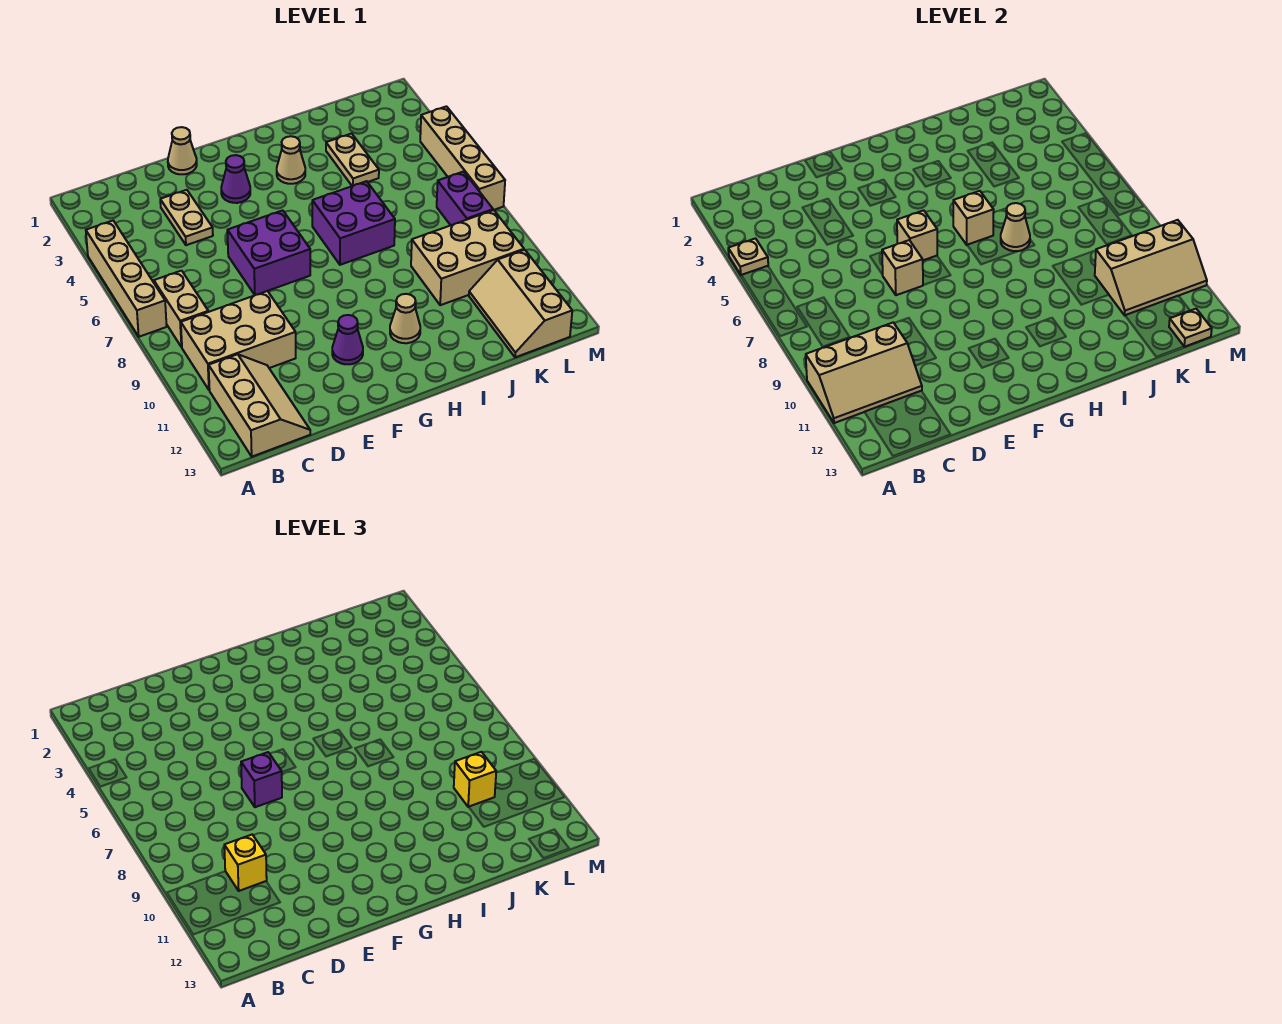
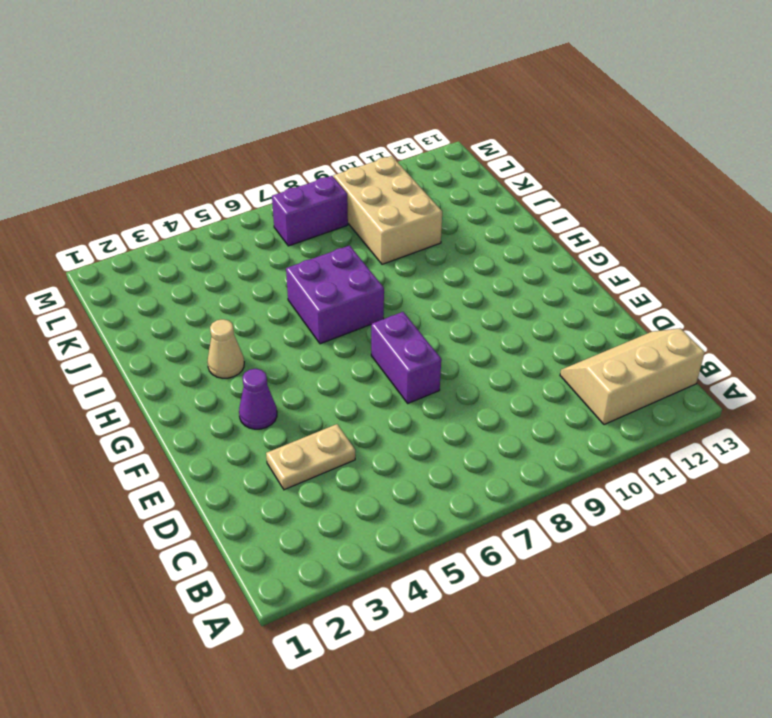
purple brick E7:F7 level 1 -> purple brick E6:F7 level 1
none -> tan brick A4:A7 level 1
none -> tan brick B7:B8 level 1
none -> tan brick B9:D10 level 1

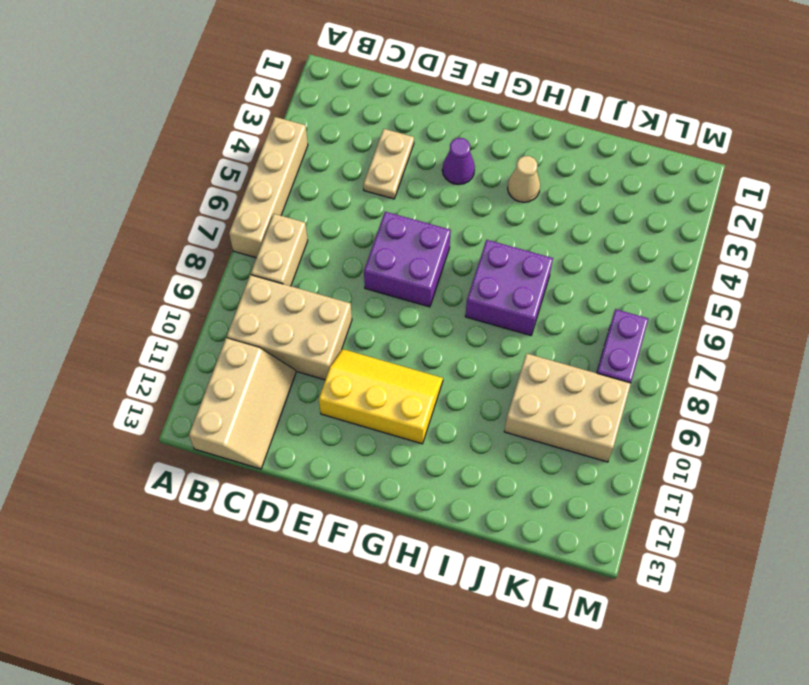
yellow slope E10:G11 level 1 top 11 -> purple cone F11 level 1
none -> tan cone E1 level 1
none -> tan cone H11 level 1
none -> tan plate J3:J4 level 1

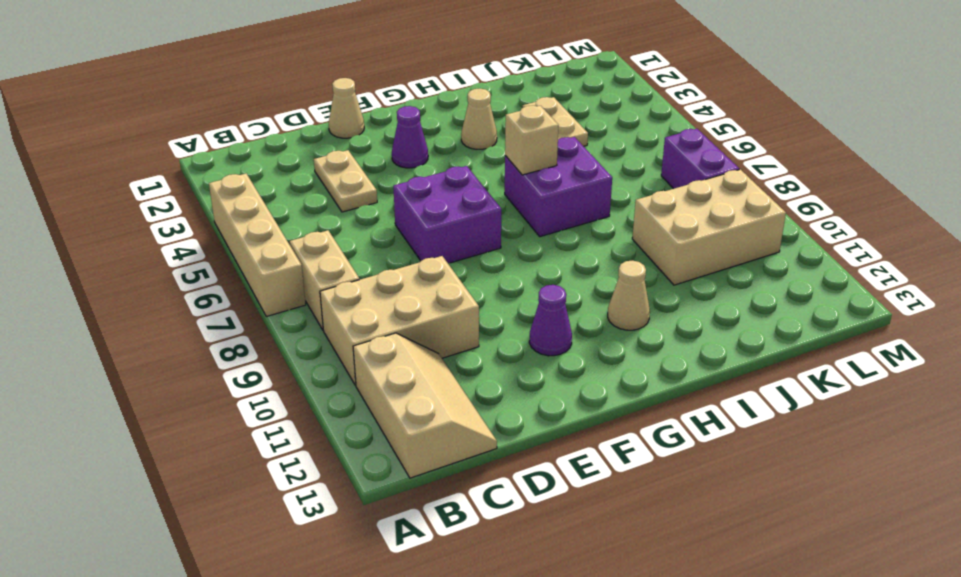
none -> tan slope K11:L13 level 1 top L
none -> tan brick M4:M7 level 1
none -> tan plate A4 level 2

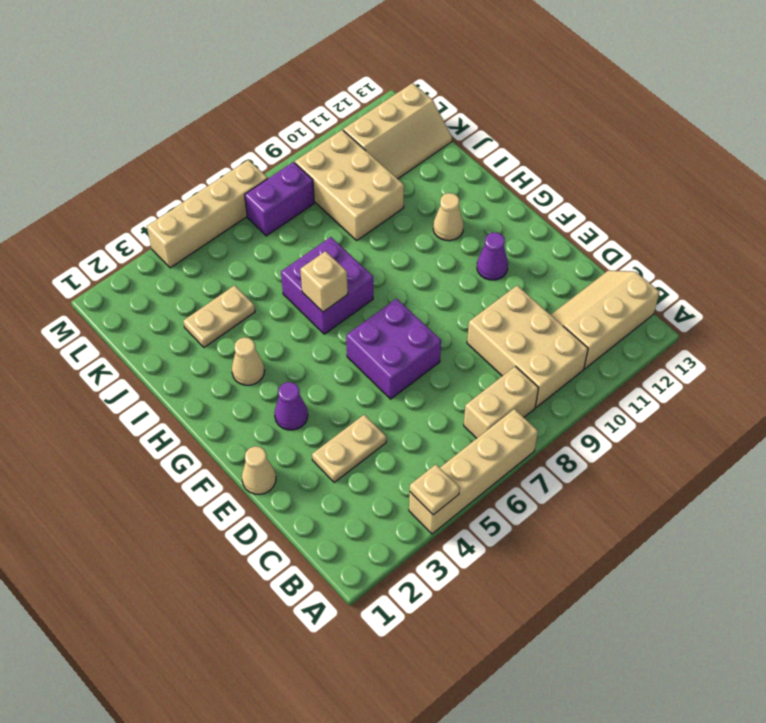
none -> tan slope A10:C11 level 2 top 10
none -> tan brick E7 level 2
none -> tan brick F6 level 2

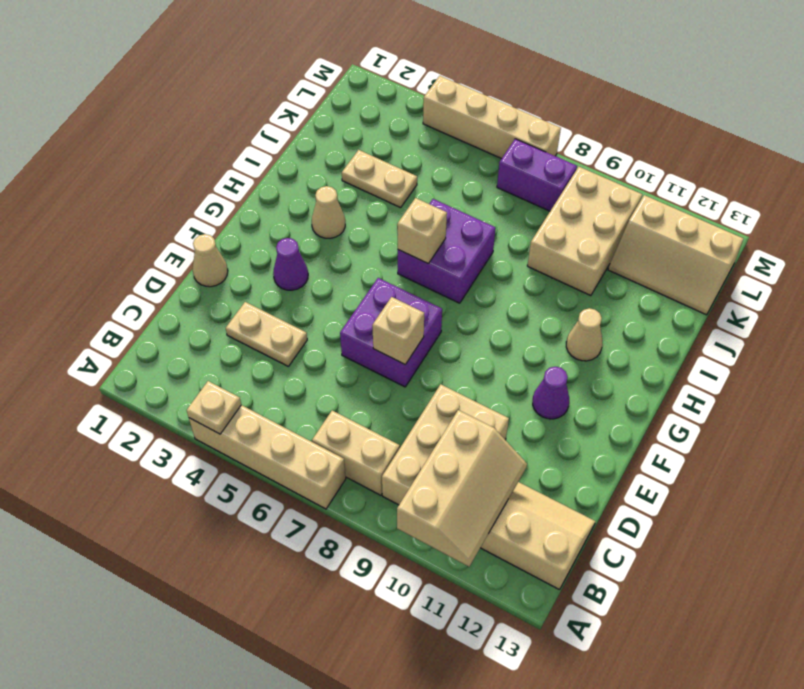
none -> tan brick F6 level 2
none -> tan cone I7 level 2
none -> tan slope K10:M11 level 2 top 10

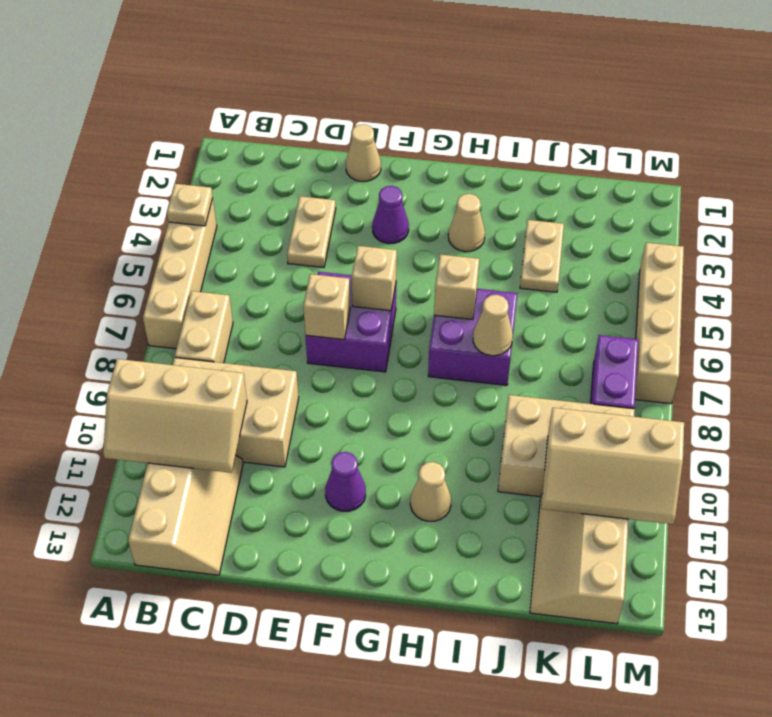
none -> tan plate L13 level 2
none -> yellow brick C10 level 3
none -> purple brick E7 level 3

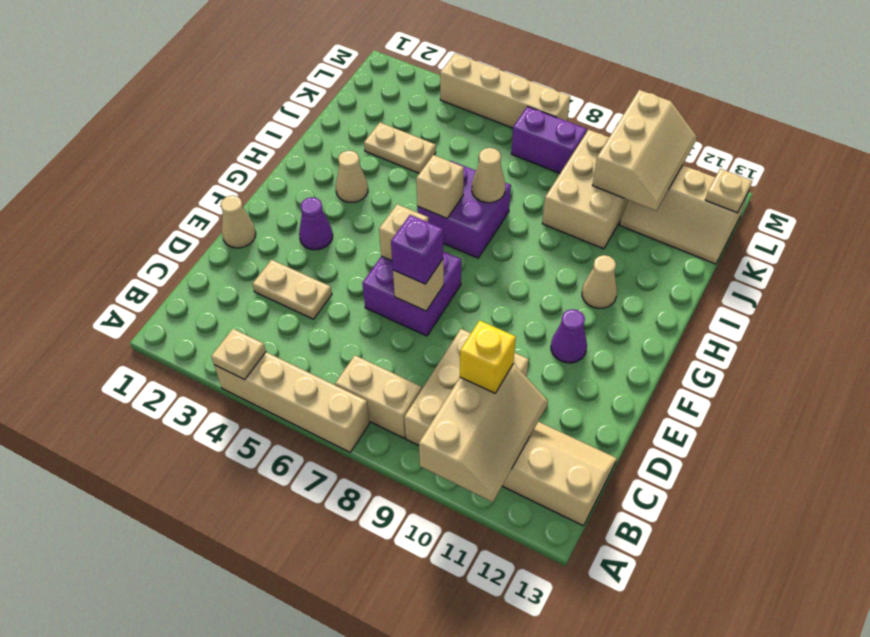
none -> yellow brick K10 level 3

